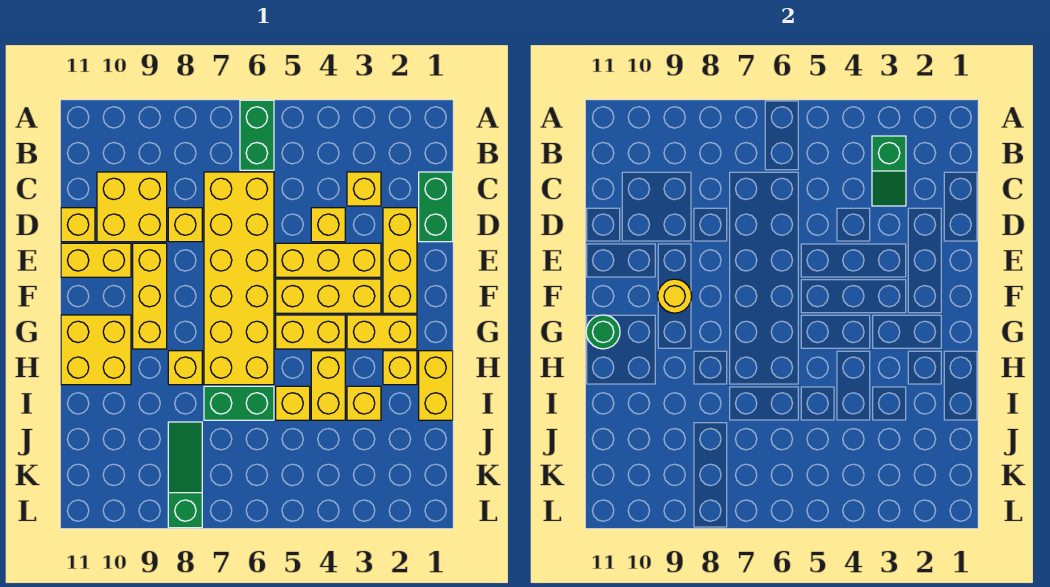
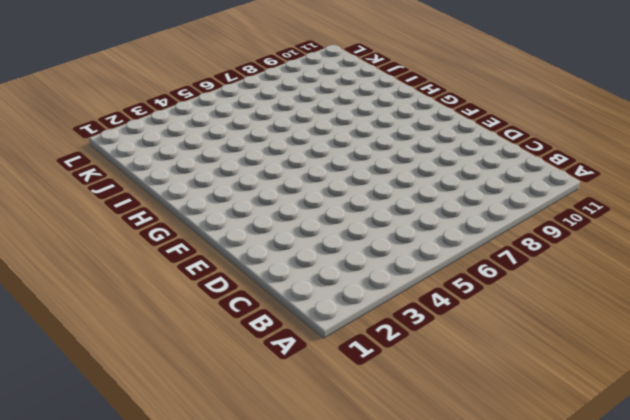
none -> green brick A6:B6 level 1
none -> green brick C1:D1 level 1
none -> yellow brick C3 level 1

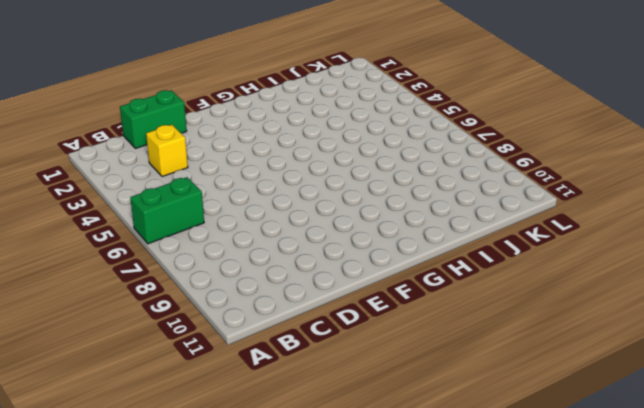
none -> yellow brick C6:H7 level 1
none -> yellow brick C9:D10 level 1
none -> yellow brick D2:F2 level 1

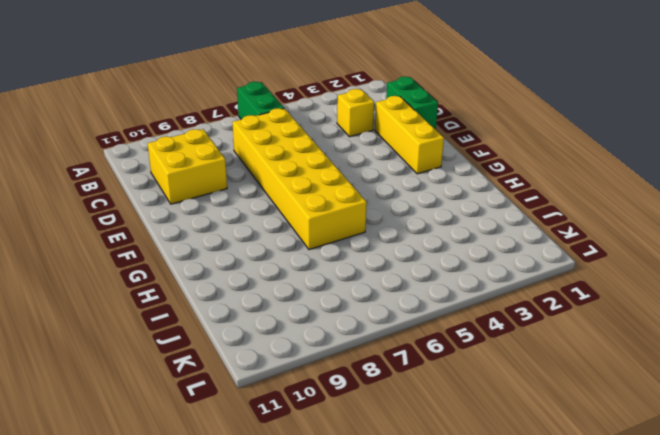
none -> yellow brick D4 level 1
none -> yellow brick D8 level 1
none -> yellow brick D11 level 1

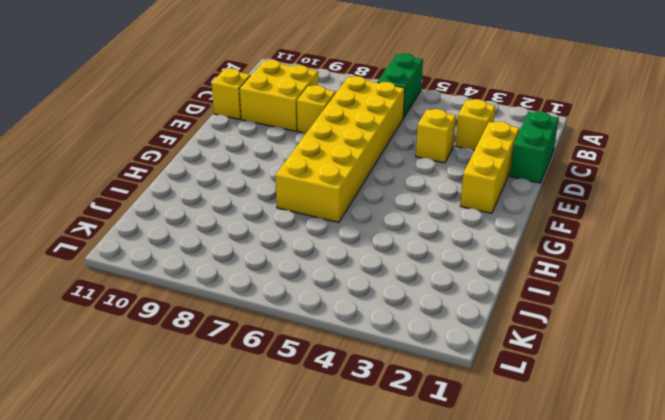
none -> yellow brick E3:E5 level 1
none -> yellow brick E9:G9 level 1
none -> yellow brick E10:E11 level 1

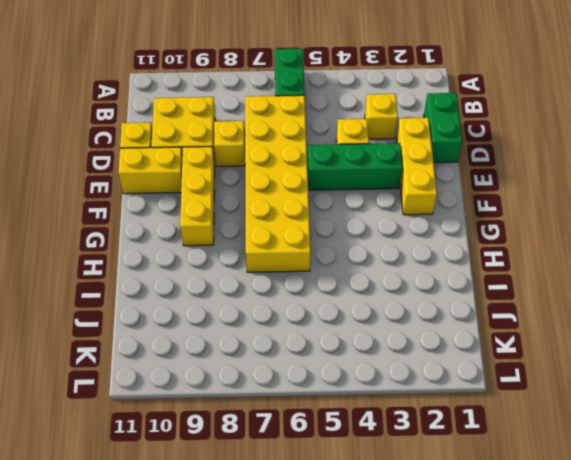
green brick E3:E5 level 1 -> yellow brick E3:E5 level 1
none -> yellow brick F3:F5 level 1
none -> yellow brick G2:G3 level 1
none -> yellow brick G4:G5 level 1

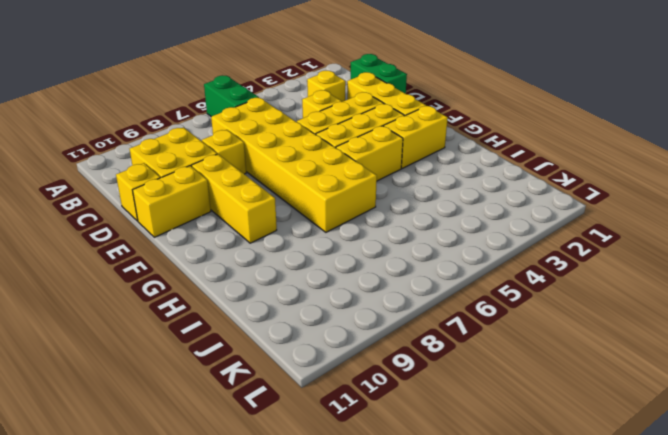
none -> yellow brick G10:H11 level 1
none -> yellow brick H1:I1 level 1
none -> yellow brick H2 level 1

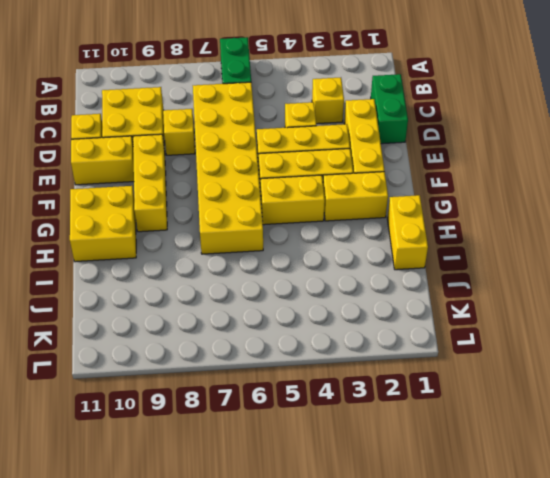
none -> yellow brick H2 level 1
none -> yellow brick H4:I4 level 1
none -> yellow brick H8 level 1

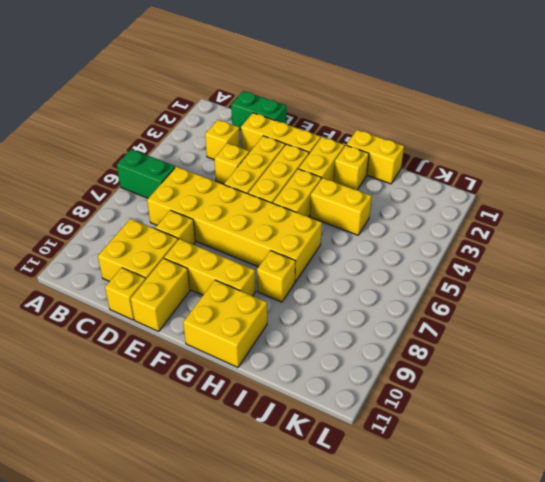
none -> yellow brick I3 level 1
none -> yellow brick I5 level 1
none -> green brick I6:I7 level 1

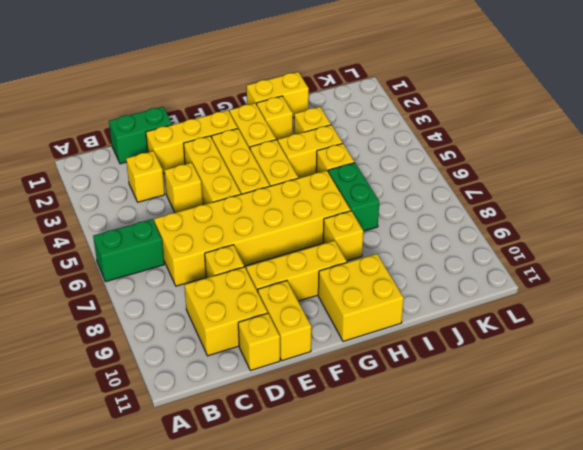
none -> green slope J8:L8 level 1 top L
none -> green slope B3:C3 level 2 top B
none -> yellow round brick F9 level 2

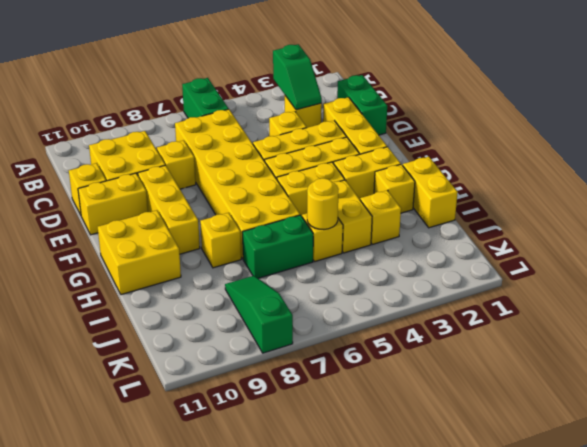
yellow round brick I5 level 2 -> yellow round brick F9 level 2
none -> green round brick G11 level 2

